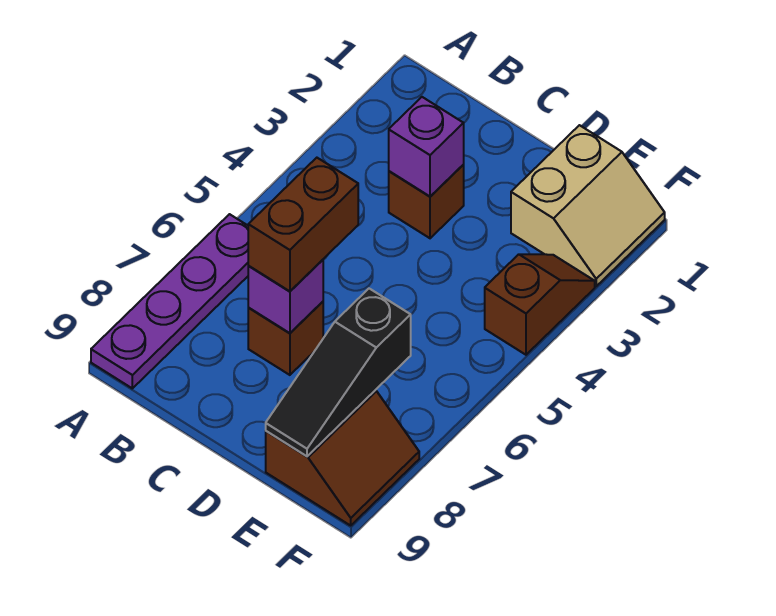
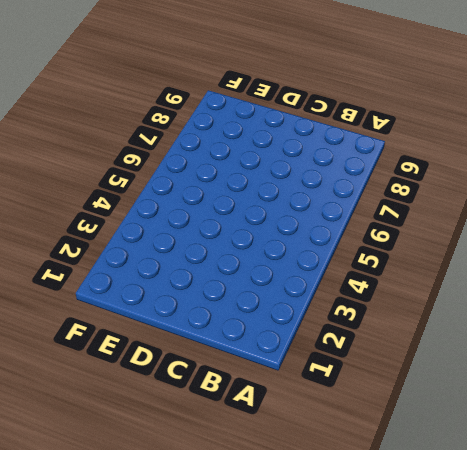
none -> purple plate A6:A9 level 1
none -> brown brick C3 level 1

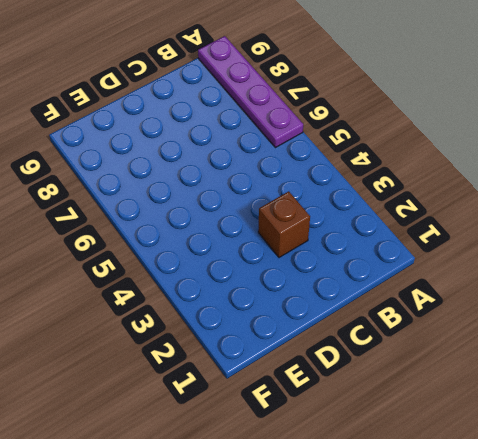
none -> brown brick C7 level 1
none -> tan slope E1:F2 level 1 top E

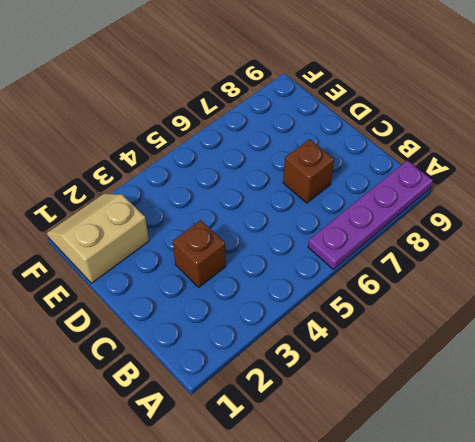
none -> brown slope E8:F9 level 1 top E
none -> brown slope F3:F4 level 1 top 4

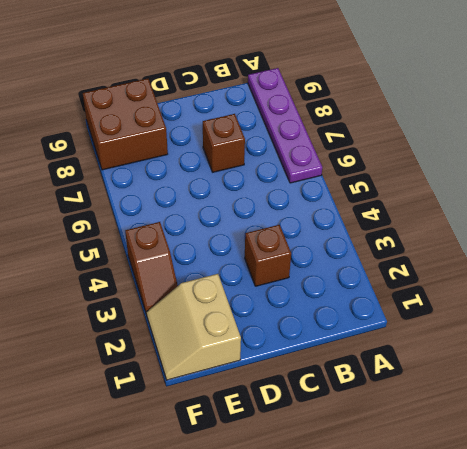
brown brick E8:F9 level 1 -> brown slope E8:F9 level 1 top E
none -> purple brick C3 level 2
none -> purple brick C7 level 2

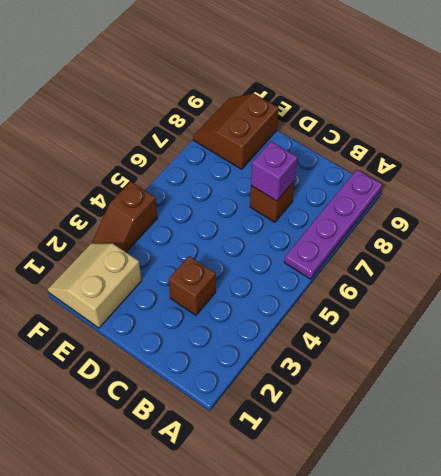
none -> purple brick C3 level 2
none -> black slope E7:E9 level 2 top 7

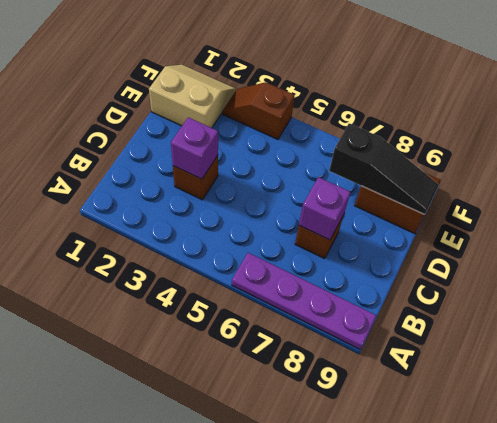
none -> brown brick C6:C7 level 3

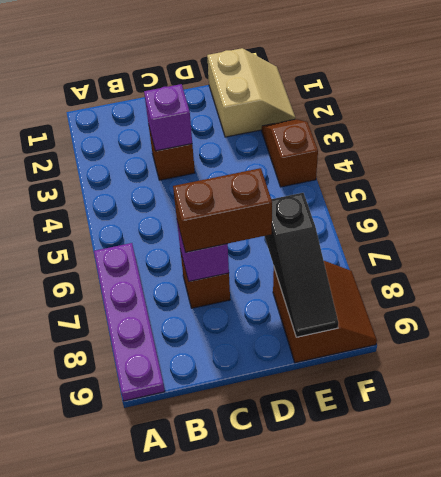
brown brick C7:D7 level 3 -> brown brick C6:C7 level 3

